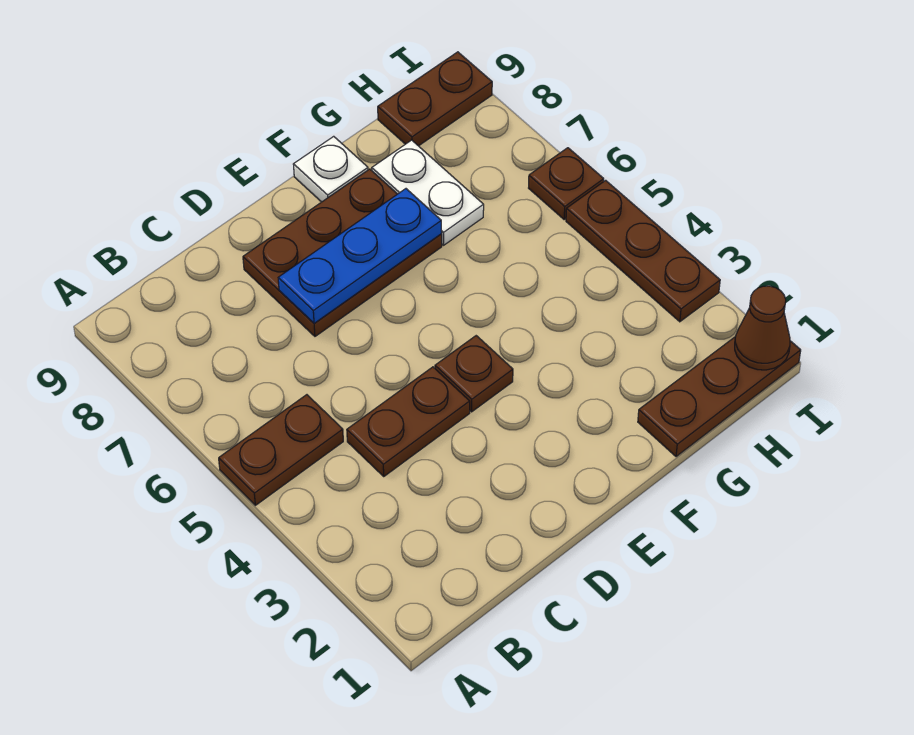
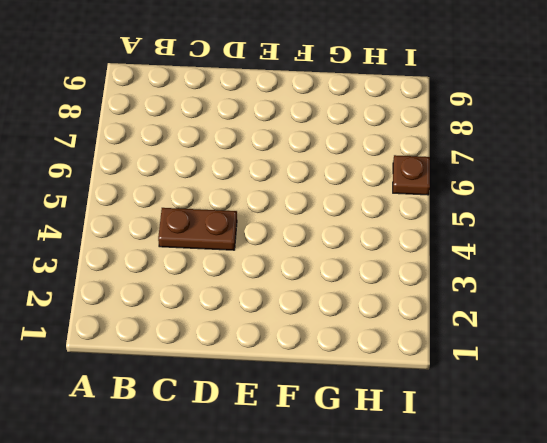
none -> brown plate A5:B5 level 1
none -> brown plate D7:F8 level 1
none -> brown plate E4 level 1

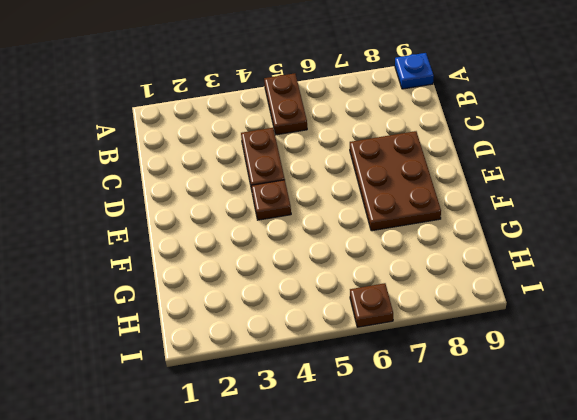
blue plate A9 level 1 -> none
none -> white plate F9 level 1
none -> brown plate G1:I1 level 1
none -> white plate G7:G8 level 1

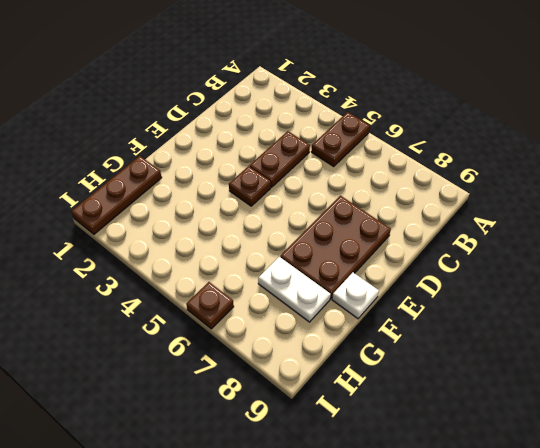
none -> brown plate H9:I9 level 1
none -> brown plate I3:I5 level 1
none -> blue plate D7:F7 level 2

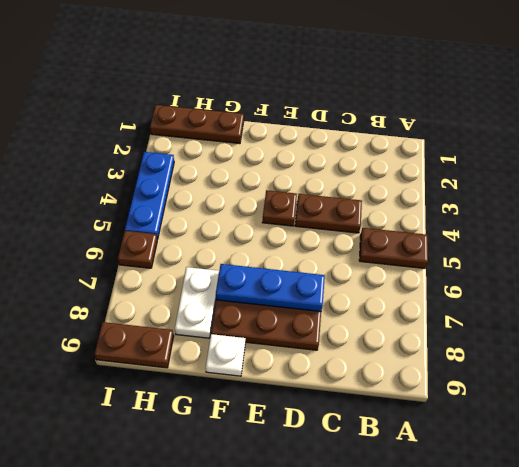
blue plate I3:I5 level 1 -> brown plate I3:I5 level 1
none -> brown cone I1 level 2

